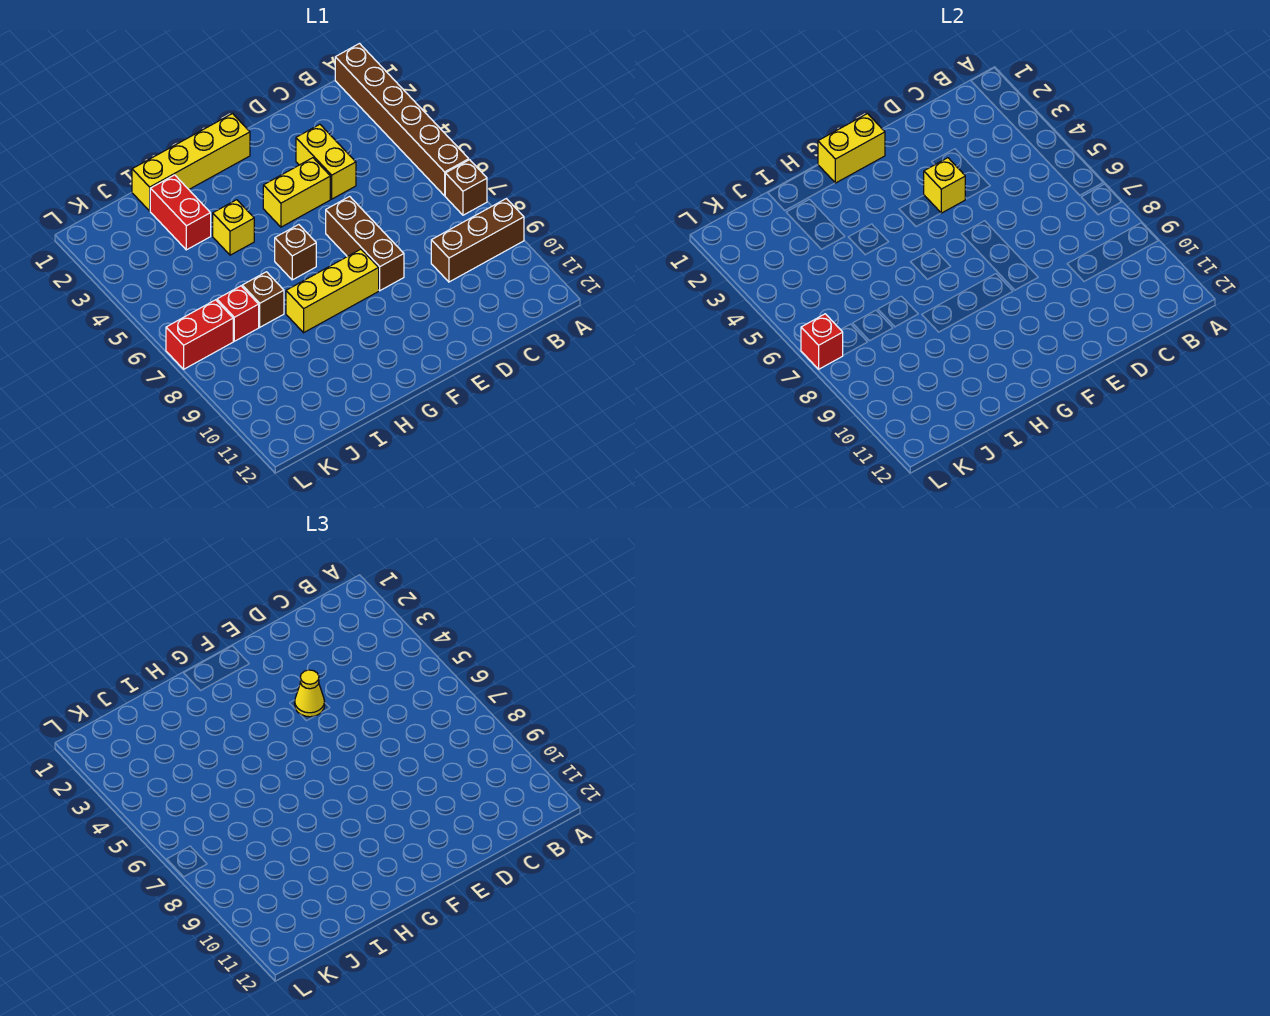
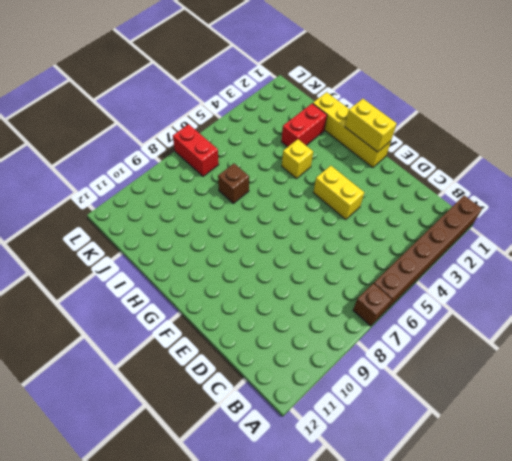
none -> brown brick A9:C9 level 1
none -> yellow brick D3:D4 level 1
none -> brown brick E6:E8 level 1

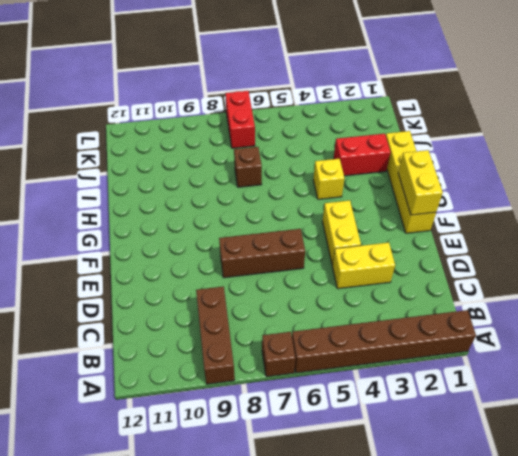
none -> yellow brick F8:H8 level 1
none -> brown brick G6 level 1
none -> red brick J7 level 1

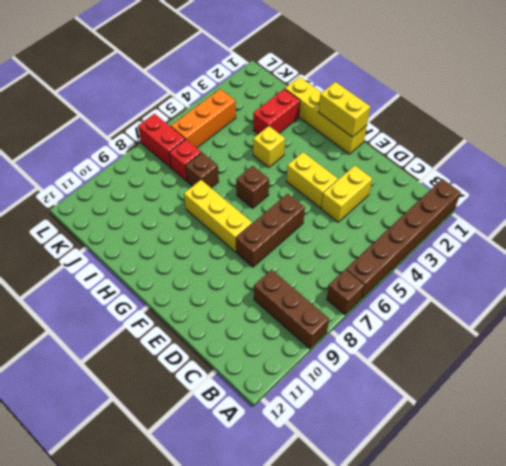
orange brick K4:K6 level 1 -> none
none -> yellow brick E4 level 2
none -> red brick L7 level 2
none -> yellow cone E4 level 3

